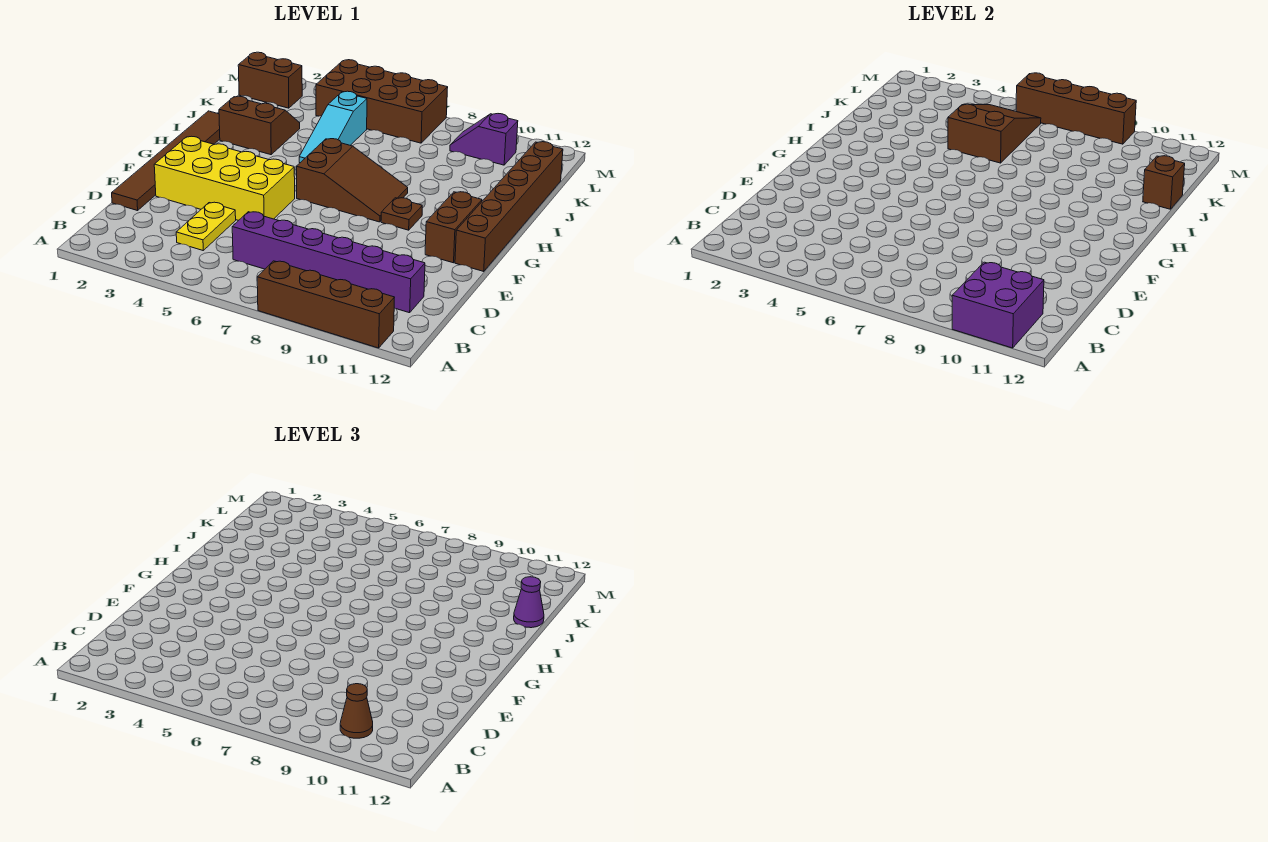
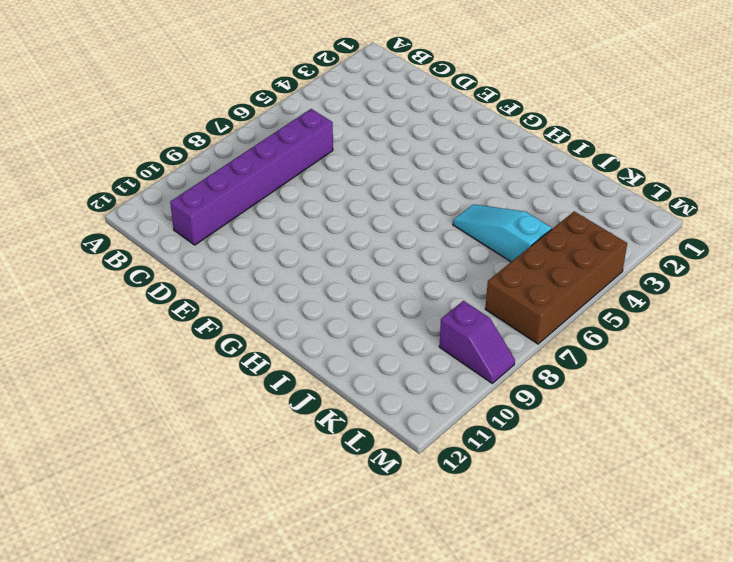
purple slope L9:M9 level 1 top L -> purple slope L9:L10 level 1 top 10
none -> brown brick A8:A11 level 1
none -> yellow plate C4:D4 level 1
none -> brown tile D1:I1 level 1

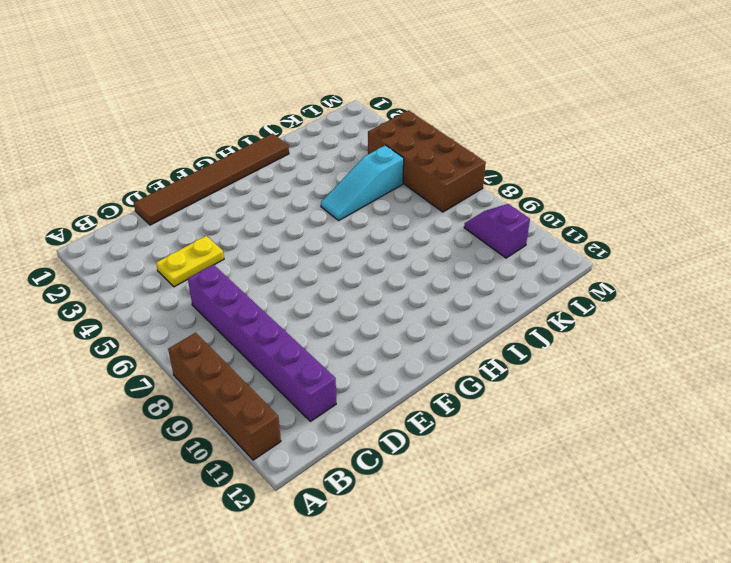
none -> yellow brick E2:F5 level 1
none -> brown brick F11:G11 level 1
none -> brown brick F12:K12 level 1

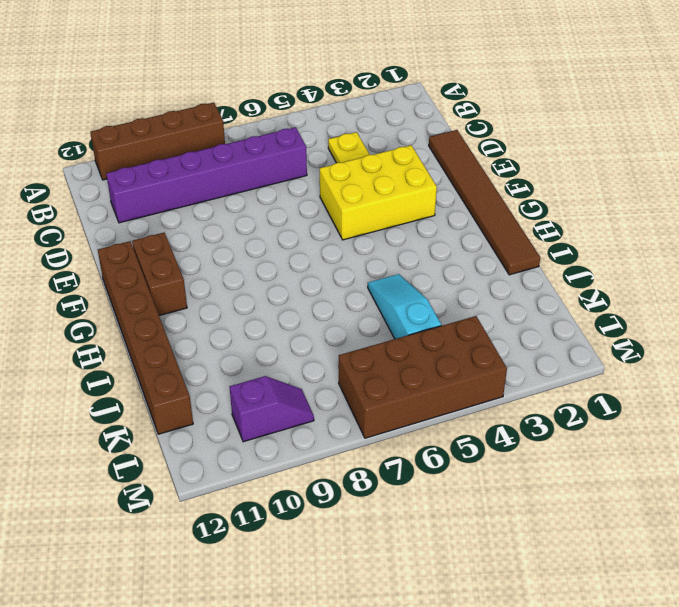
yellow brick E3:F5 level 1 -> yellow brick E2:F5 level 1
none -> brown slope G6:H8 level 1 top 6
none -> brown plate G9 level 1
none -> brown slope I2:J3 level 1 top I

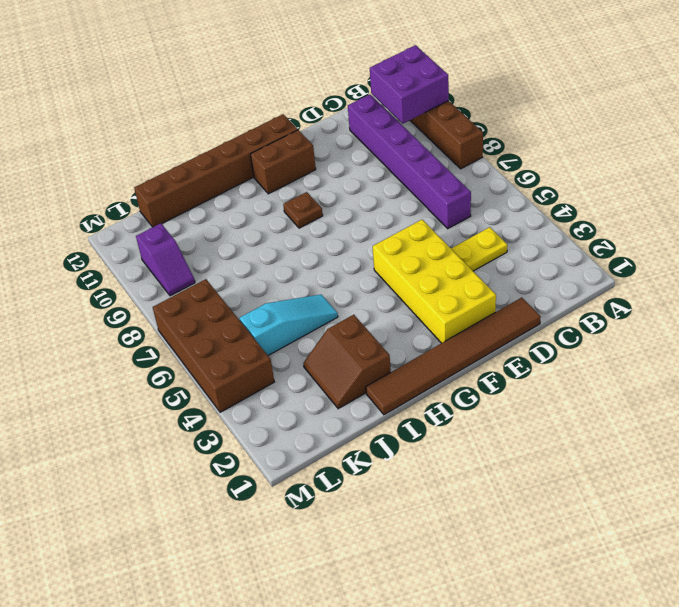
none -> brown slope G6:H8 level 1 top 6
none -> brown brick L1:L2 level 1
none -> brown slope J5:L6 level 2 top J

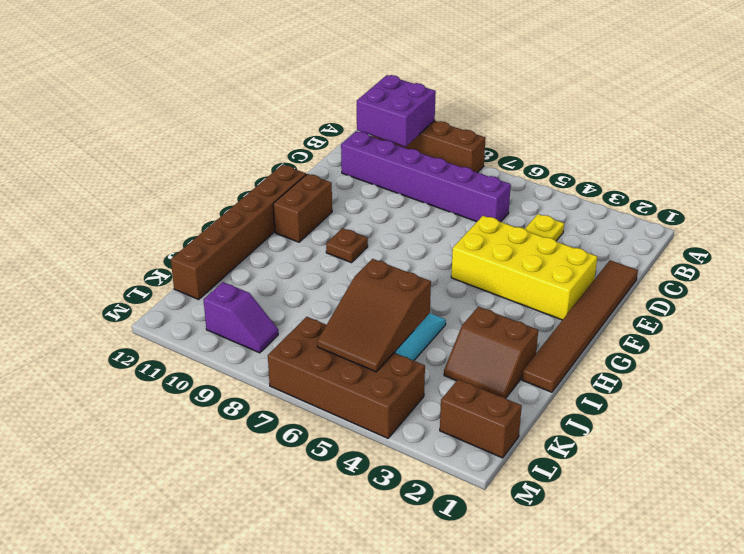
none -> brown slope G6:H8 level 1 top 6
none -> brown brick J12 level 2
none -> brown brick M6:M9 level 2

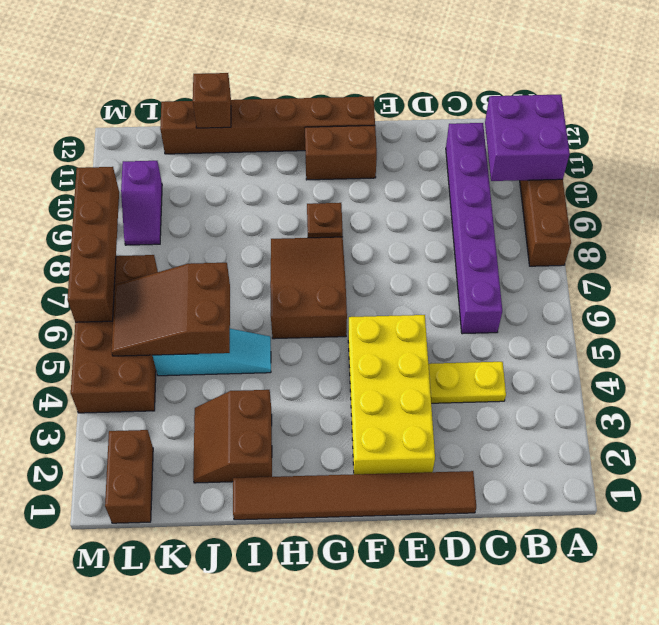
none -> brown cone B10 level 3
none -> purple cone J12 level 3

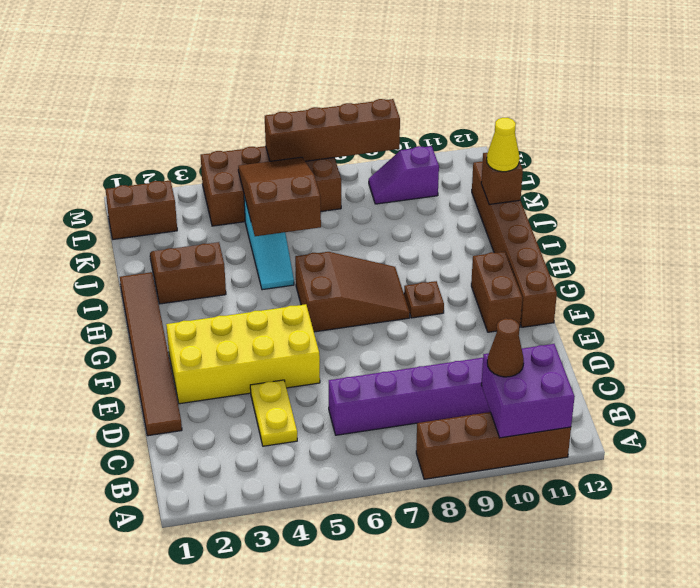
yellow cone J12 level 3 -> purple cone J12 level 3

